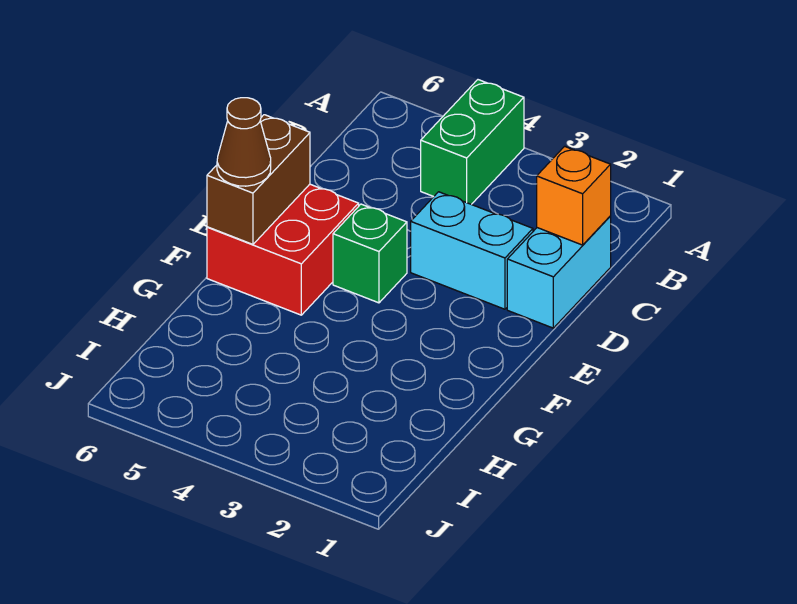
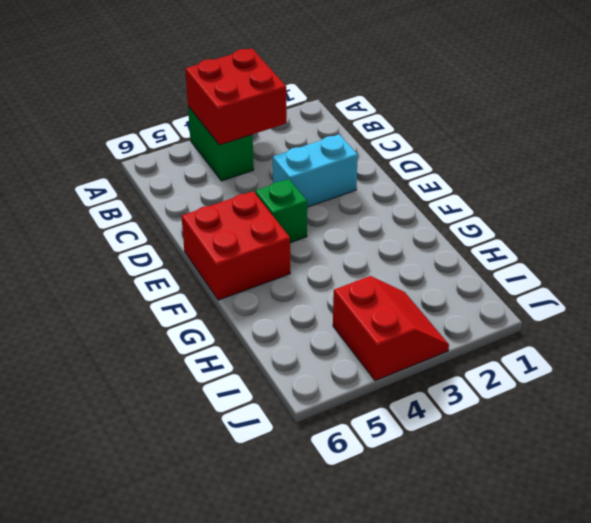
red brick A3:B4 level 2 -> none
red slope I3:J4 level 1 top 4 -> none
none -> cyan brick C1:D1 level 1
none -> orange brick C1 level 2

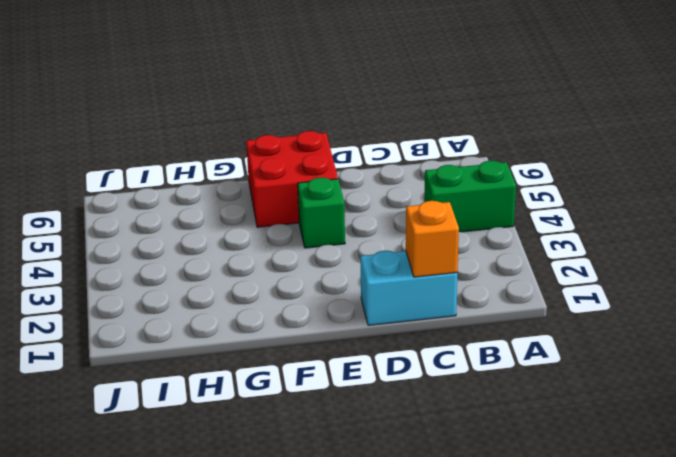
none -> cyan brick D2:D3 level 1
none -> brown brick E6:F6 level 2

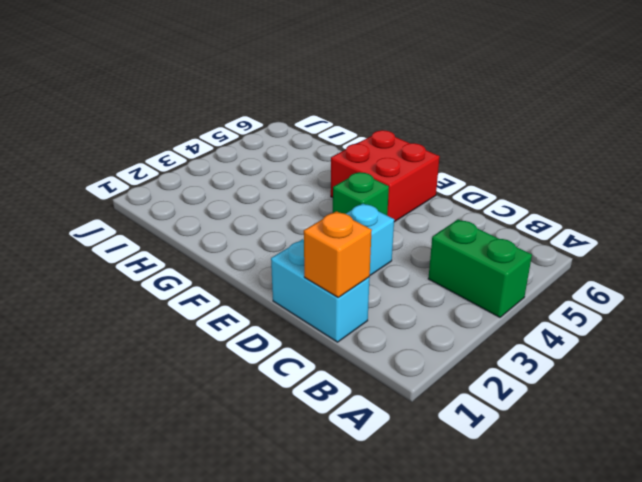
none -> brown brick E6:F6 level 2
none -> brown cone F6 level 3

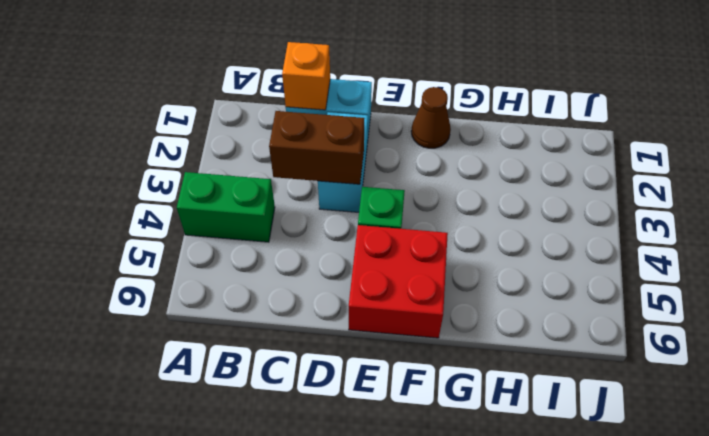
brown brick C3:D3 level 2 -> brown brick E6:F6 level 2
brown cone F1 level 1 -> brown cone F6 level 3

